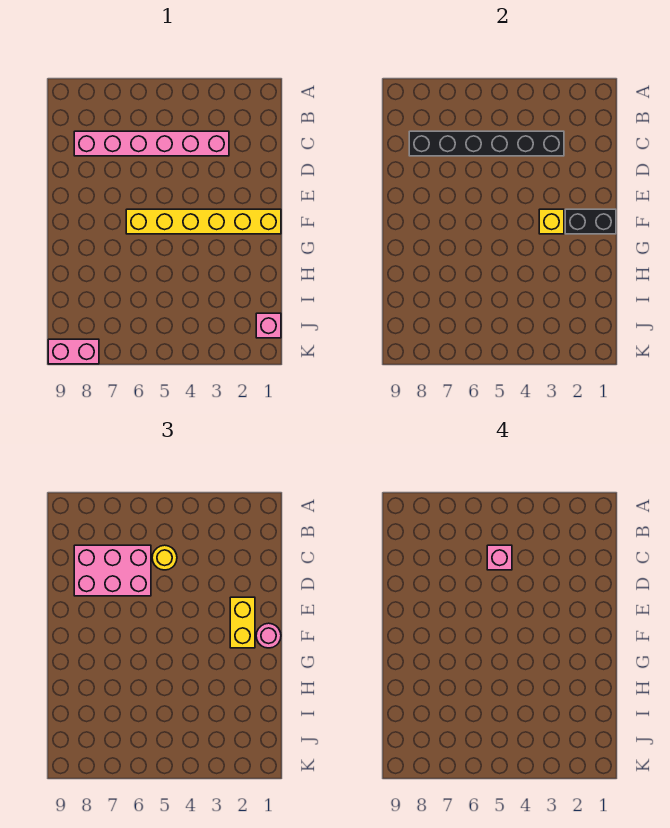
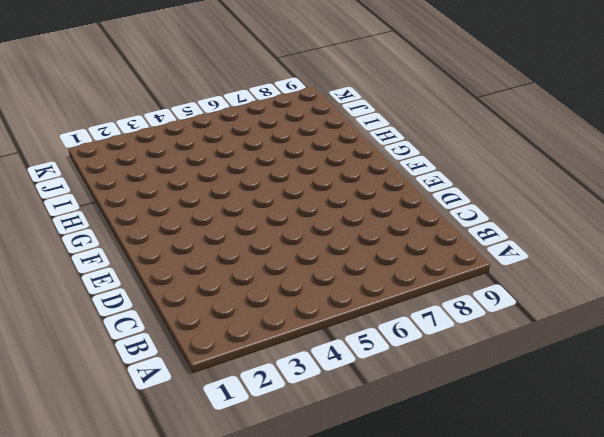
none -> pink brick C3:C8 level 1
none -> yellow brick F1:F6 level 1
none -> pink brick J1 level 1

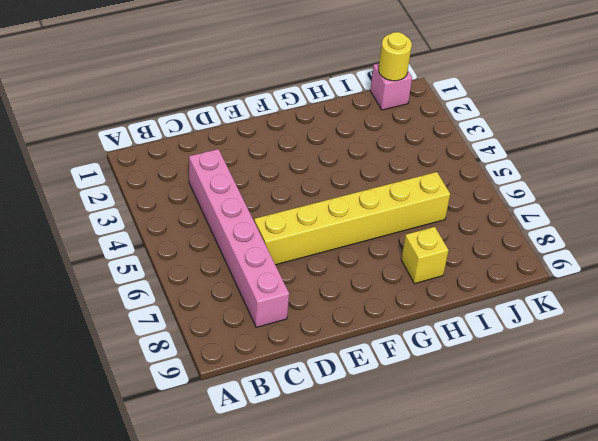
yellow brick D6:I6 level 1 -> yellow brick F1:F6 level 1
yellow brick H8 level 1 -> yellow brick F3 level 2
yellow round brick J1 level 2 -> yellow round brick C5 level 3
none -> pink brick K8:K9 level 1
none -> black brick C3:C8 level 2
none -> black brick F1:F2 level 2

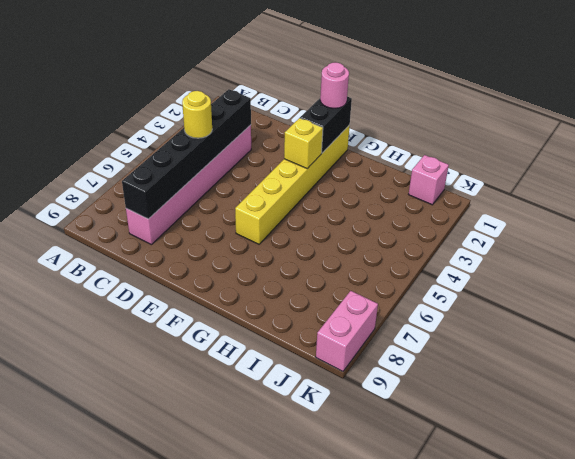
none -> pink brick C6:D8 level 3
none -> yellow brick E2:F2 level 3
none -> pink brick C5 level 4

